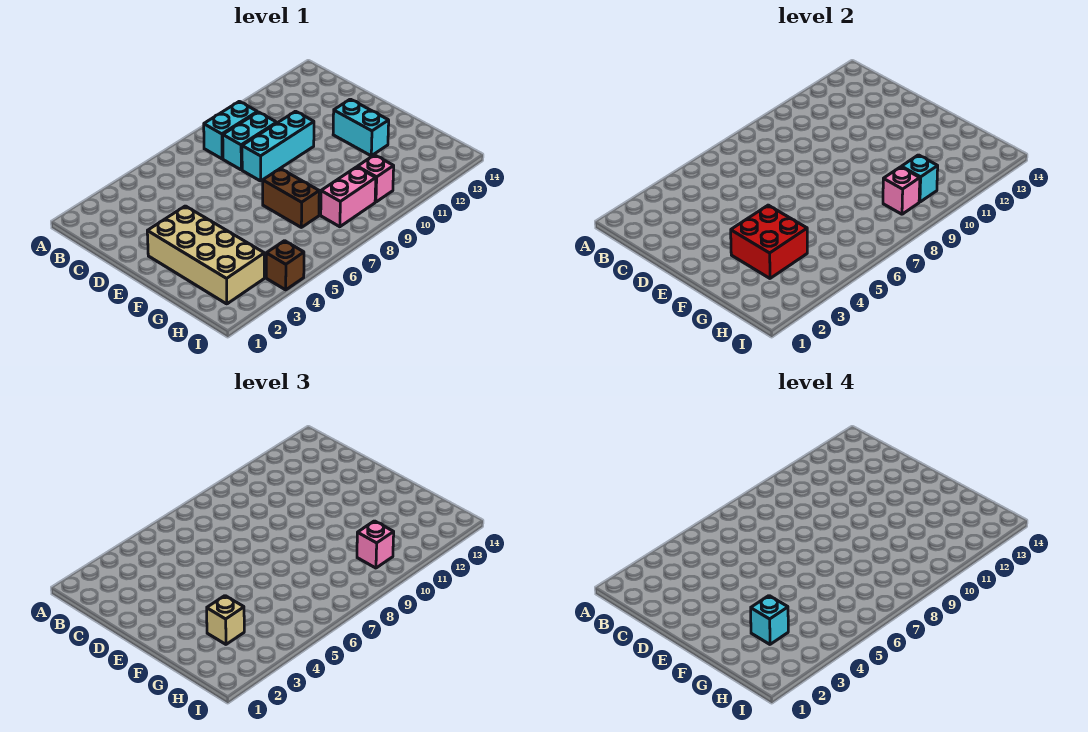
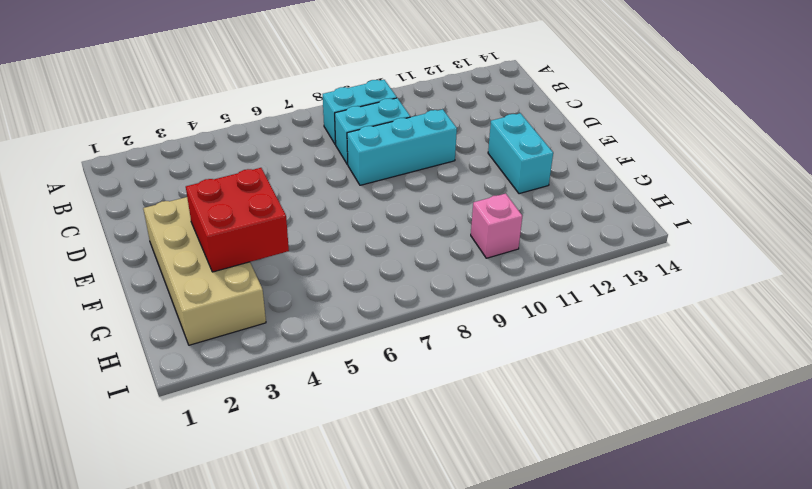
none -> brown brick F7:G7 level 1
none -> pink brick H8:H9 level 1
none -> brown brick I4 level 1

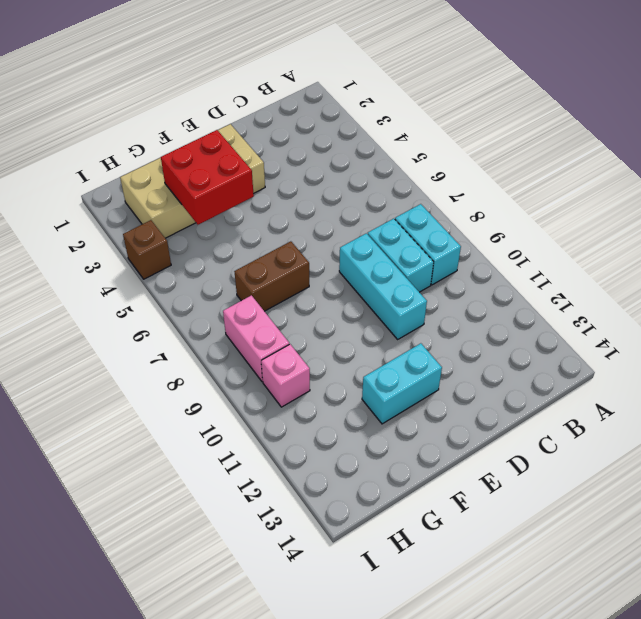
none -> pink brick H9 level 2
none -> cyan brick H10 level 2
none -> tan brick G3 level 3

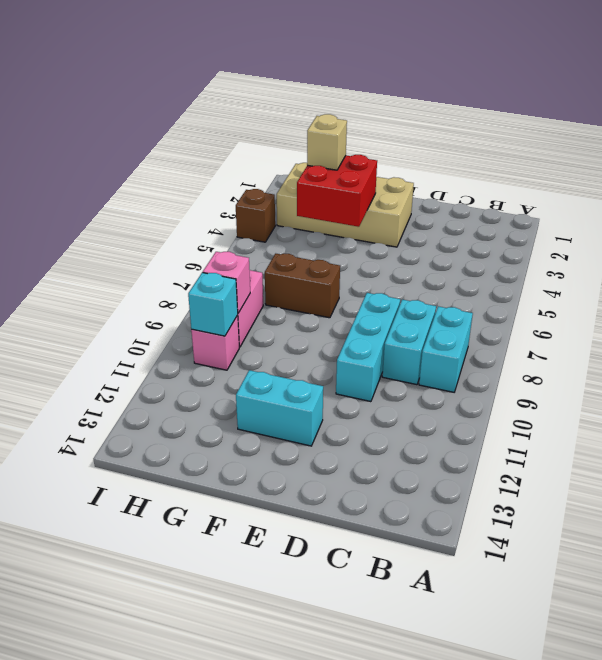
none -> pink brick H10 level 3
none -> cyan brick G3 level 4

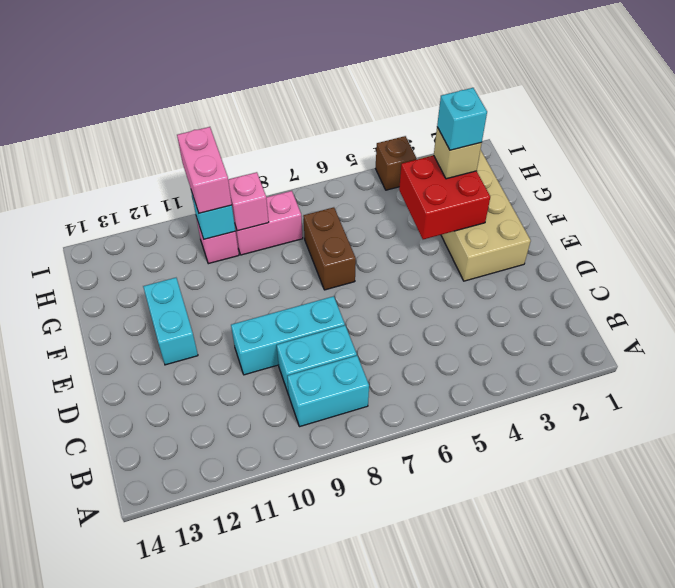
pink brick H10:I10 level 3 -> pink brick H10 level 3

